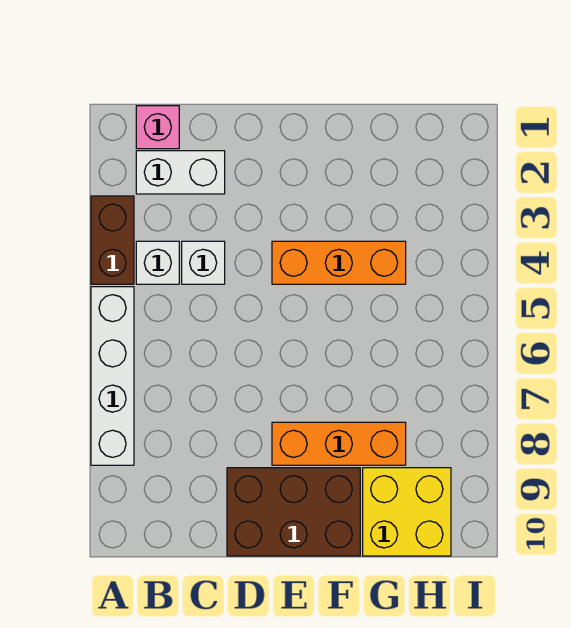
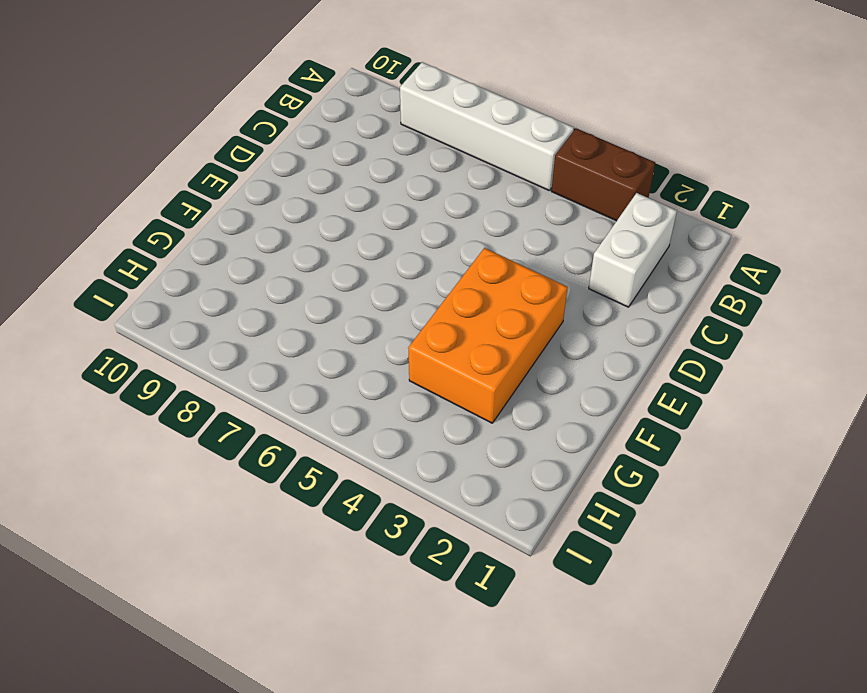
orange brick E3:G4 level 1 -> orange brick E4:G4 level 1
none -> pink brick B1 level 1
none -> white brick B4 level 1

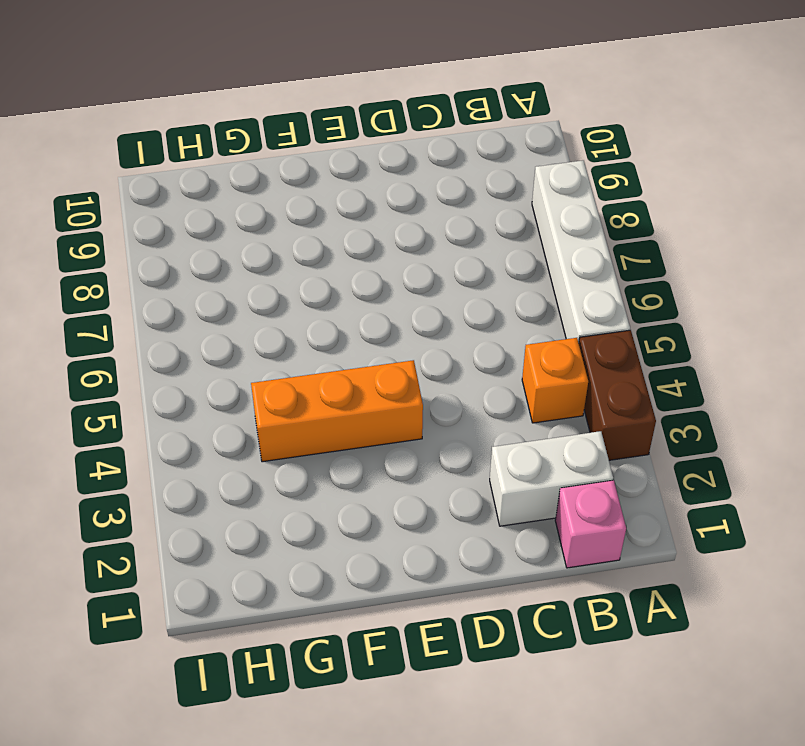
orange brick B4 level 1 -> white brick B4 level 1
none -> white brick C4 level 1
none -> brown brick D9:F10 level 1

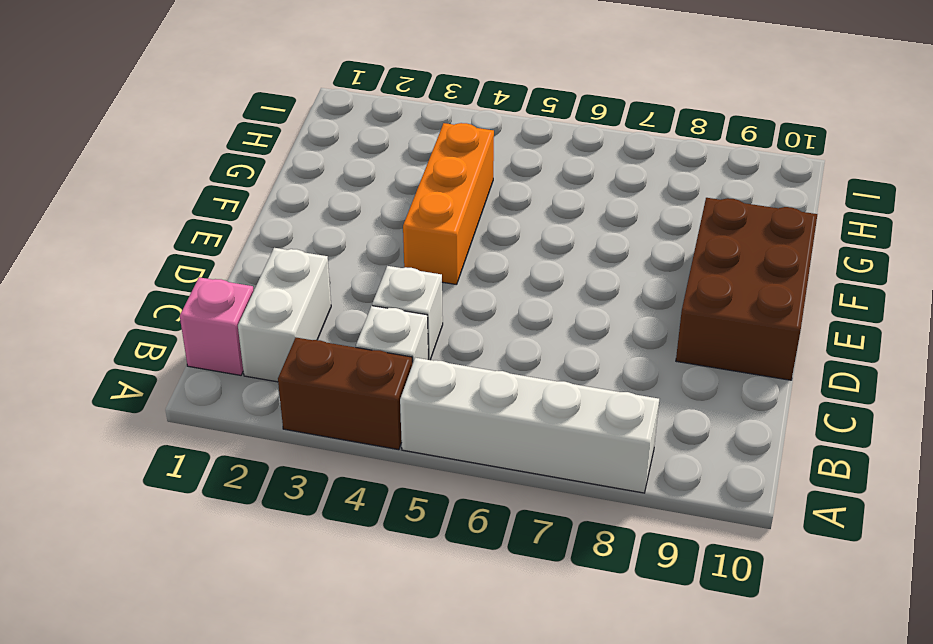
none -> orange brick E8:G8 level 1
none -> yellow brick G9:H10 level 1

